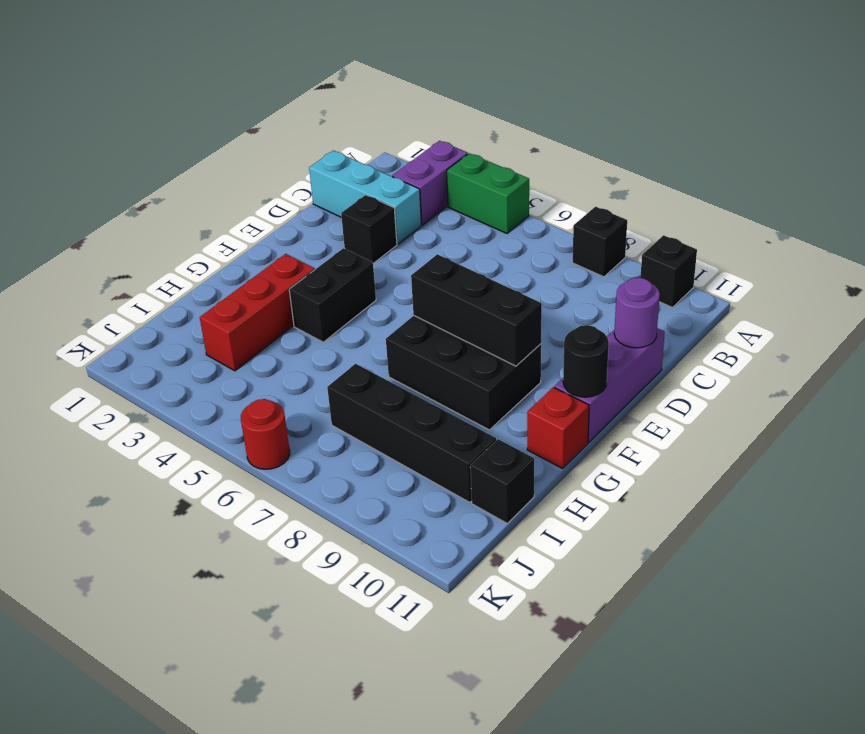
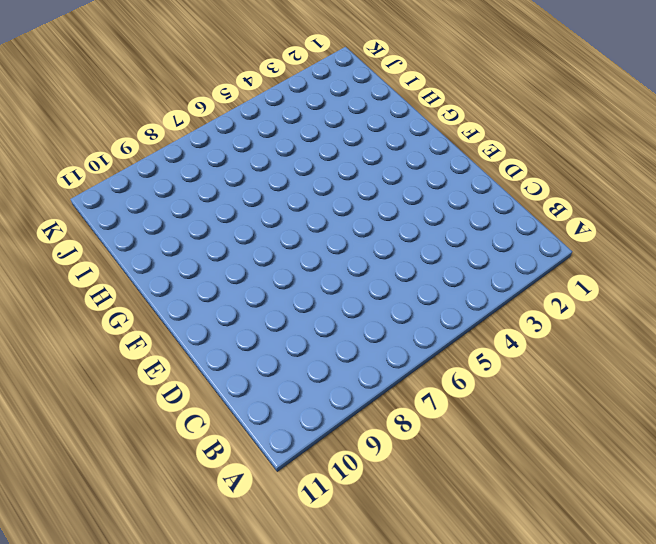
none -> purple brick A3:B3 level 1
none -> green brick A4:A5 level 1
none -> black brick A8 level 1

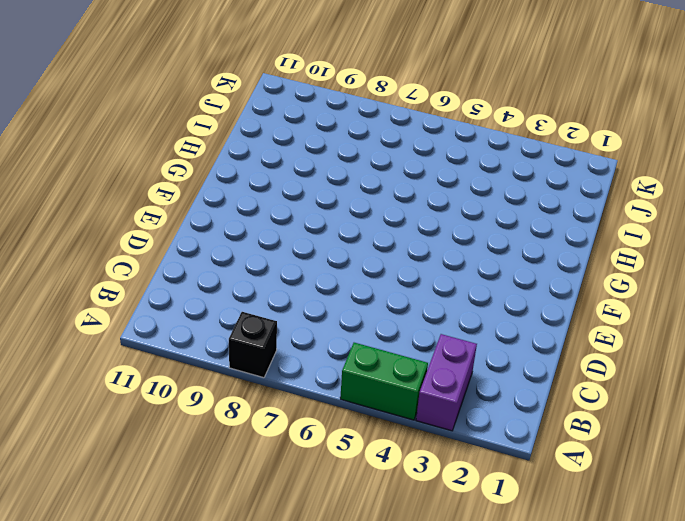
none -> black brick A10 level 1
none -> cyan brick C1:C3 level 1
none -> black brick D3 level 1

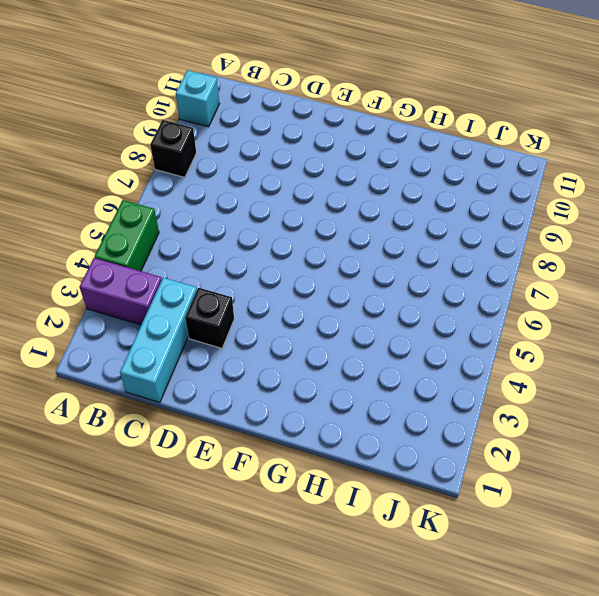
cyan brick A10 level 1 -> black brick A10 level 1
none -> purple brick D11:F11 level 1
none -> black brick F4:G4 level 1
none -> black brick F7:G9 level 1

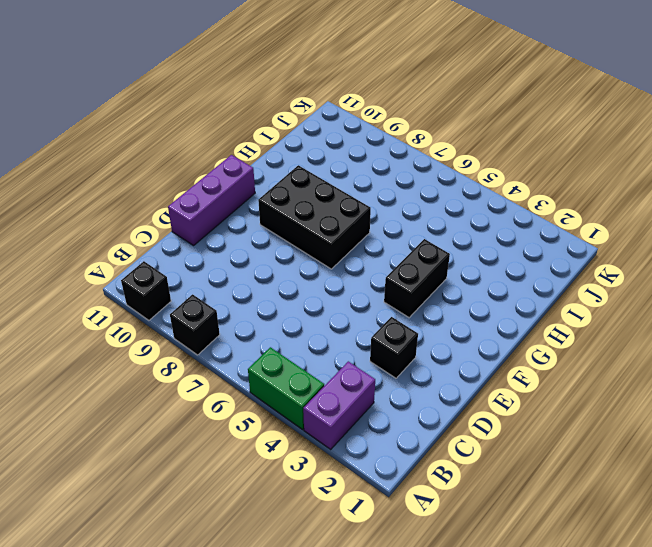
none -> cyan brick C1:C3 level 1
none -> red brick G3:I3 level 1
none -> red brick G11 level 1

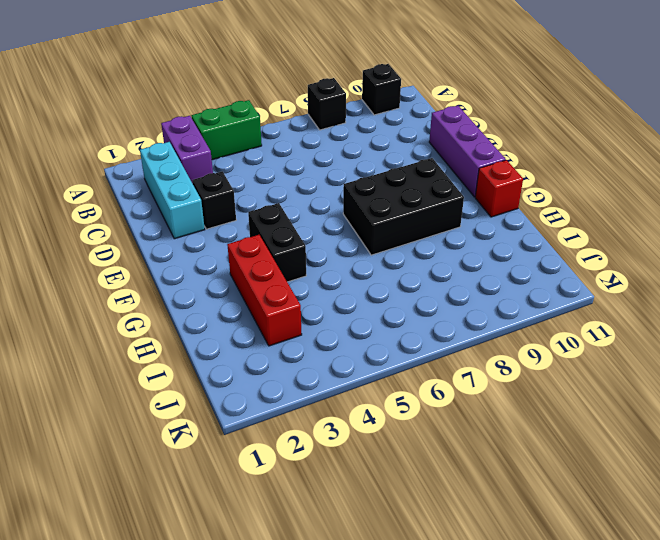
cyan brick B2:D2 level 1 -> cyan brick C1:C3 level 1
none -> black brick I7:I10 level 1
none -> black brick I11 level 1
none -> red round brick K6 level 1

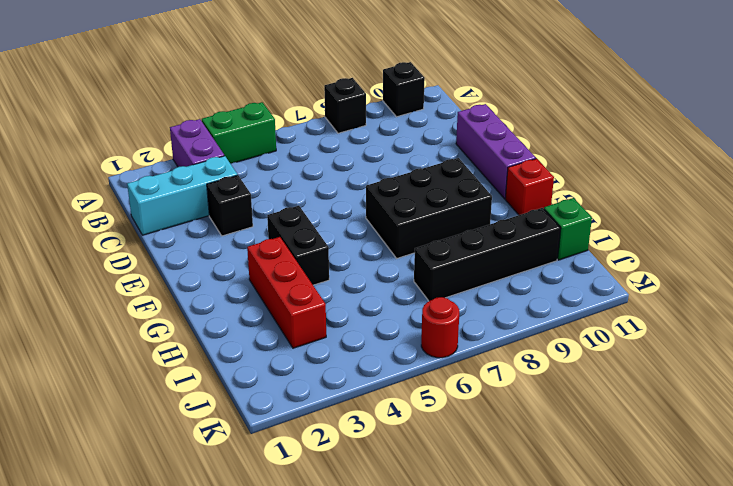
green brick I11 level 1 -> black brick I11 level 1
none -> purple round brick D11 level 2
none -> black brick F7:F9 level 2
none -> black round brick F11 level 2

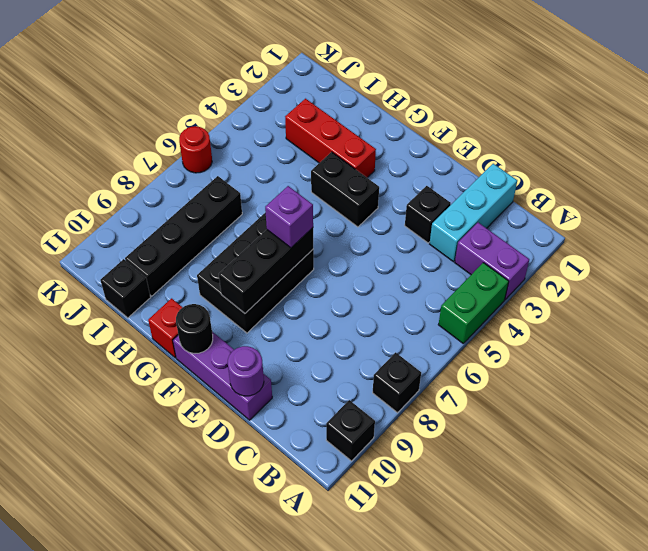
purple brick F7 level 3 -> none

